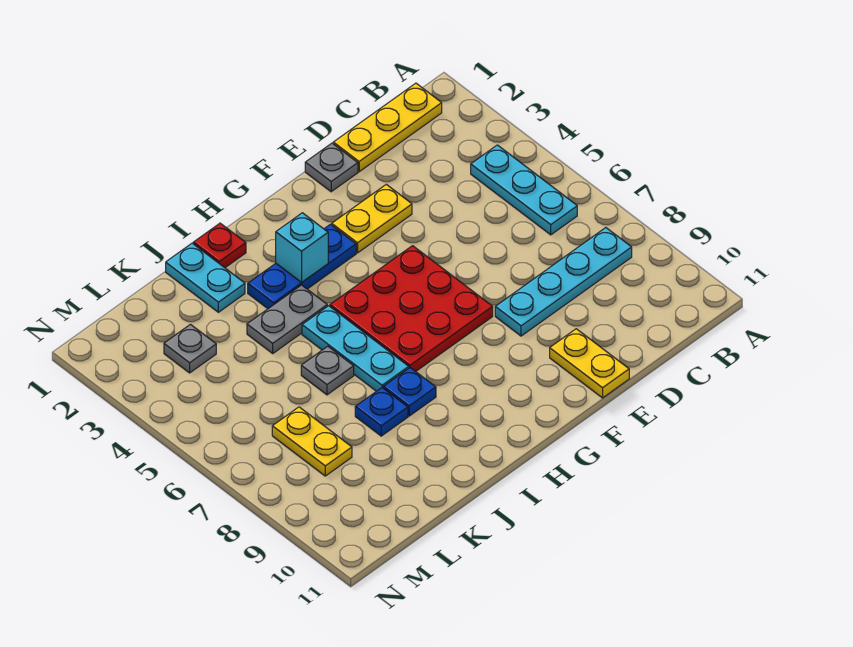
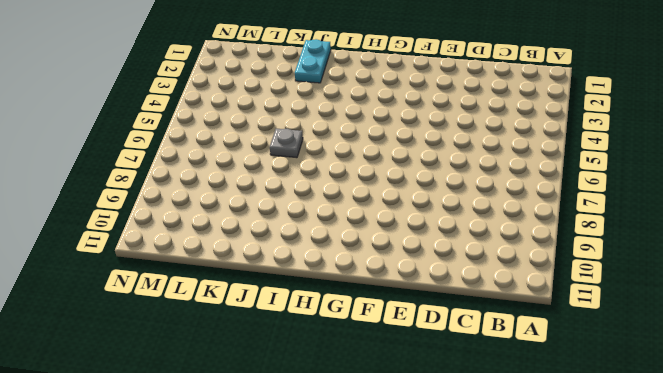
none -> yellow plate B1:D1 level 1
none -> cyan plate B4:B6 level 1
none -> cyan plate B8:E8 level 1

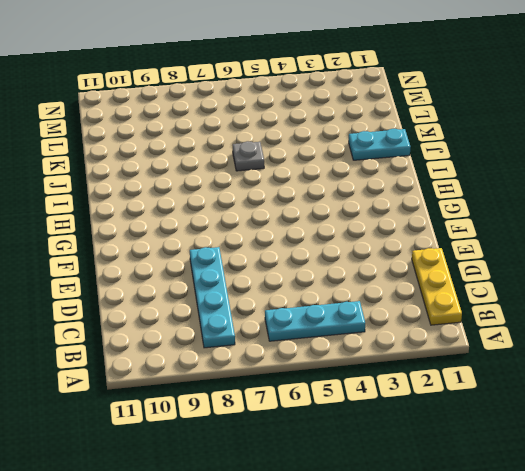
none -> grey plate E1 level 1
none -> yellow plate E3:F3 level 1
none -> yellow plate E10:E11 level 1

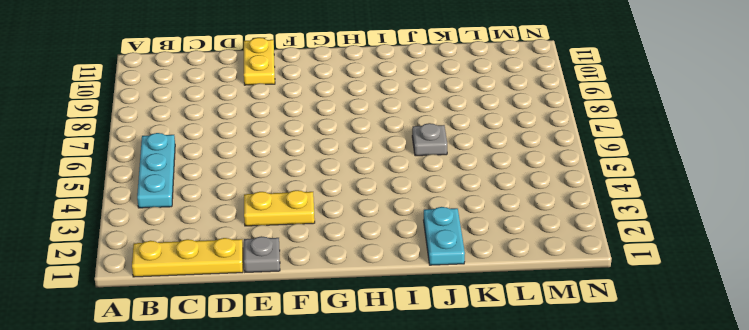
none -> cyan plate B8:E8 level 1
none -> red plate F5:H7 level 1
none -> blue plate G3:I3 level 1

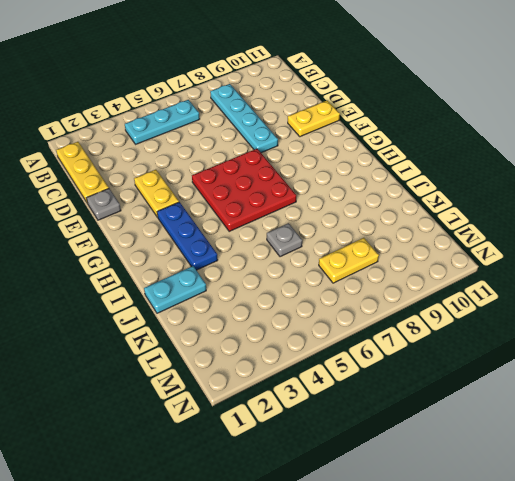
none -> red plate I1 level 1
none -> grey plate I4:J4 level 1
none -> cyan plate I5:I7 level 1

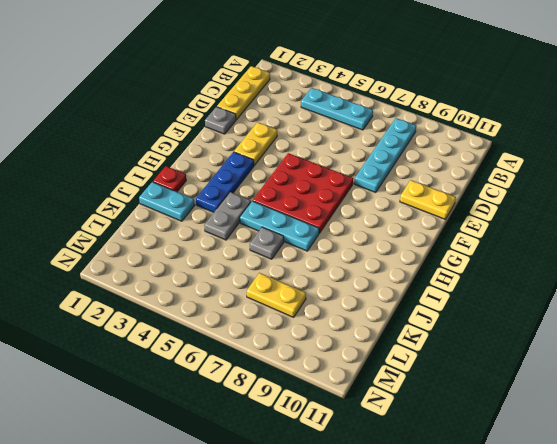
none -> blue plate I8 level 1
none -> blue plate J8 level 1
none -> grey plate L3 level 1

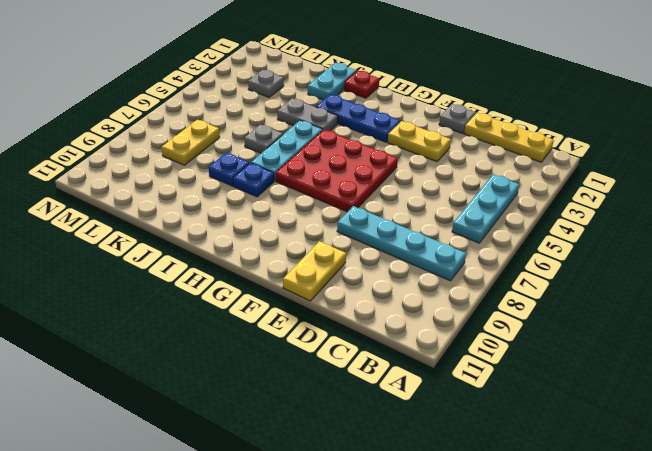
none -> cyan brick H3 level 2

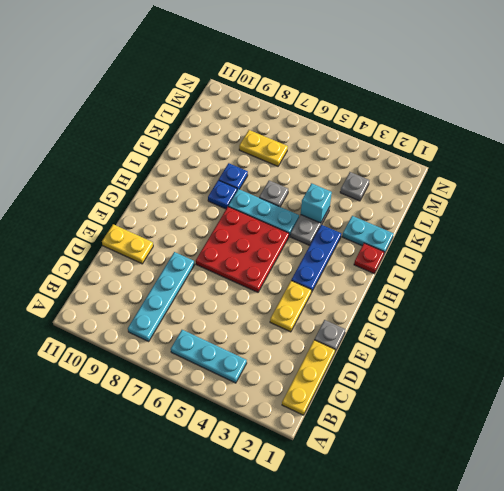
cyan brick J4 level 2 -> cyan brick H3 level 2

